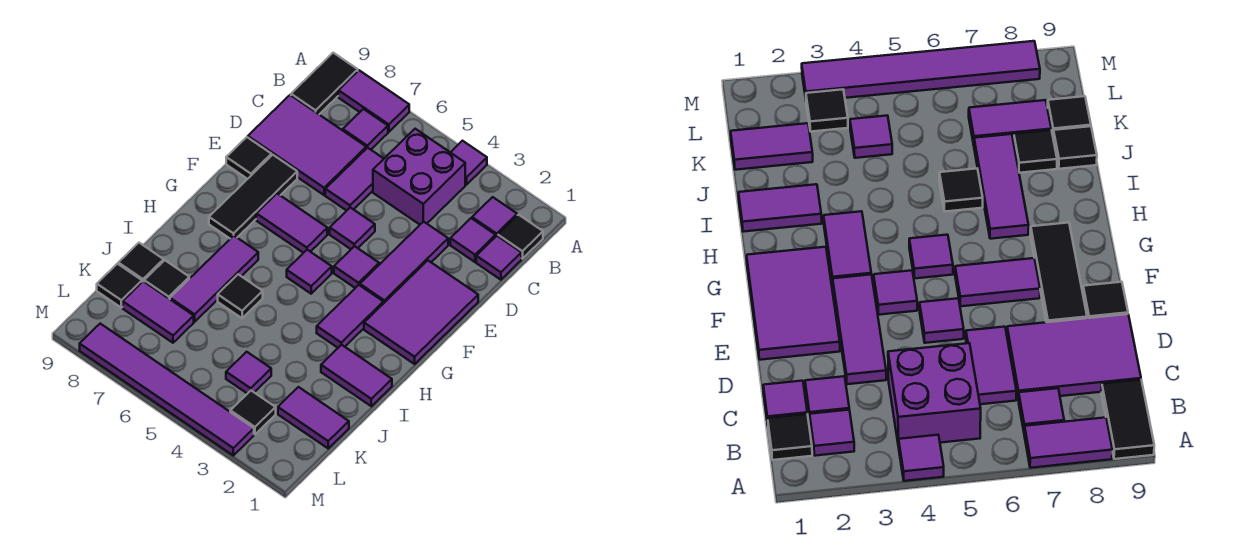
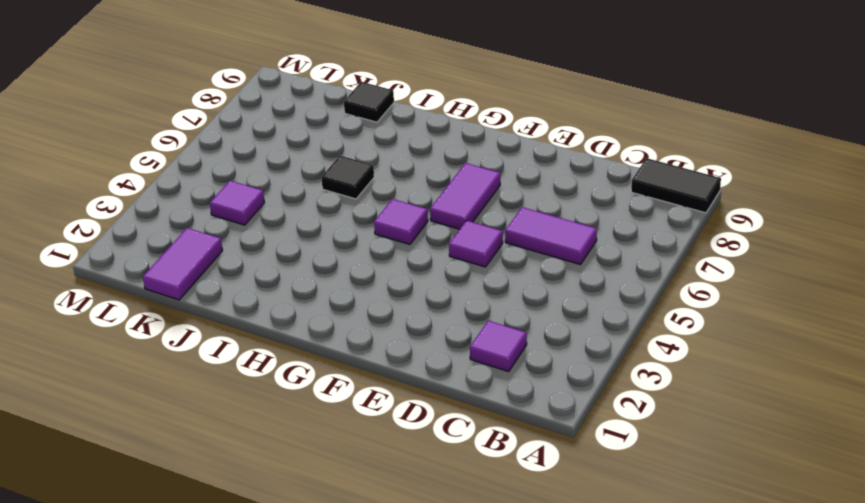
none -> purple tile A4 level 1
none -> purple tile A7:A8 level 1
none -> black tile B1 level 1
none -> purple tile B2 level 1

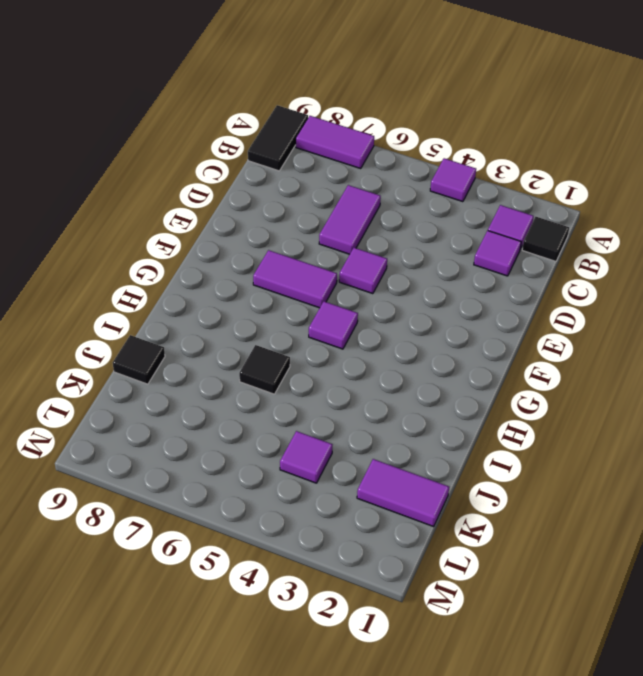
none -> purple brick B4:C5 level 1
none -> purple tile B7 level 1
none -> purple tile C1 level 1
none -> purple tile C7:D9 level 1

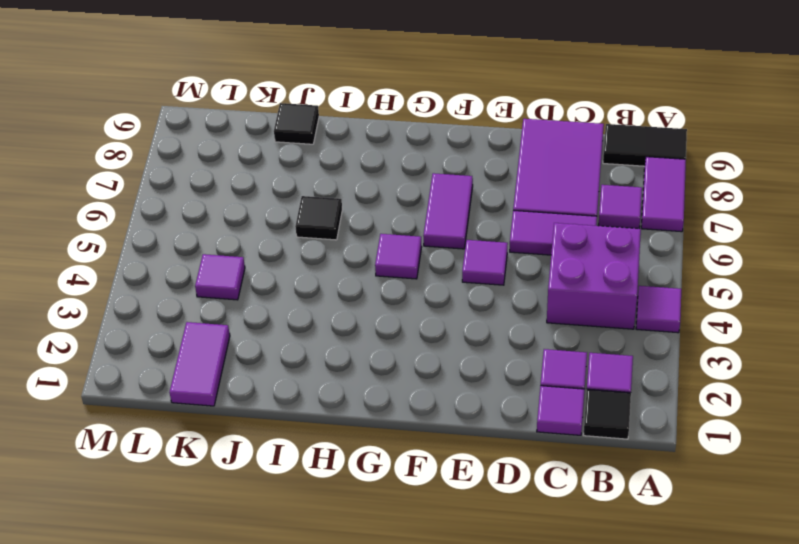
none -> purple tile D3:F3 level 1
none -> purple tile E1:G2 level 1
none -> black tile E8:G8 level 1
none -> black tile E9 level 1

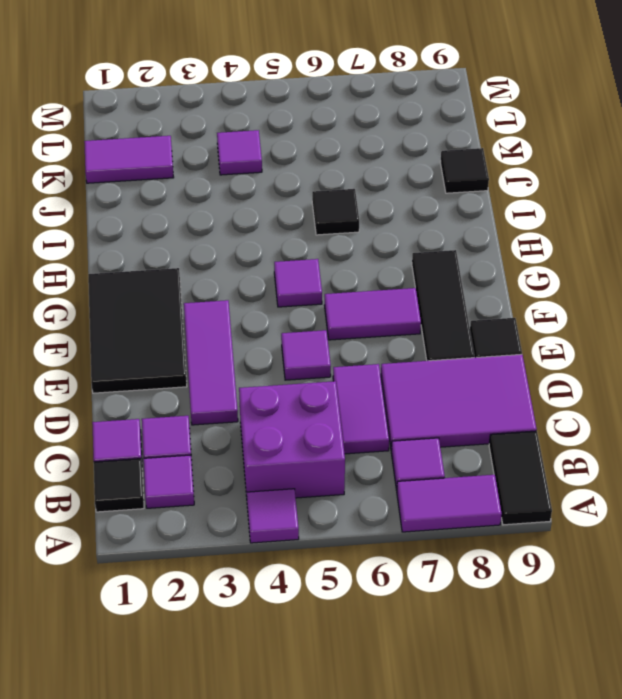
black tile E1:G2 level 1 -> purple tile E1:G2 level 1
none -> purple tile F4 level 1
none -> purple tile G3:H3 level 1
none -> purple tile H7:J7 level 1
none -> purple tile I1:I2 level 1

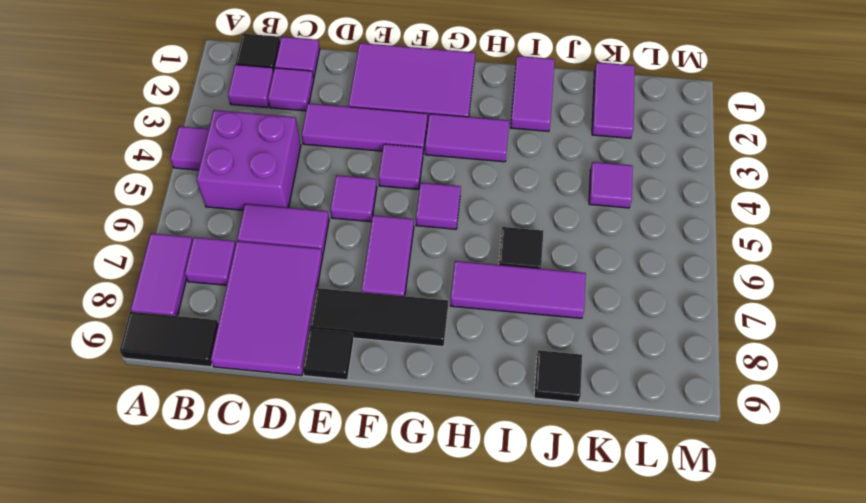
none -> black tile J8 level 1
none -> purple tile K7:K8 level 1
none -> black tile K9 level 1
none -> black tile L3 level 1

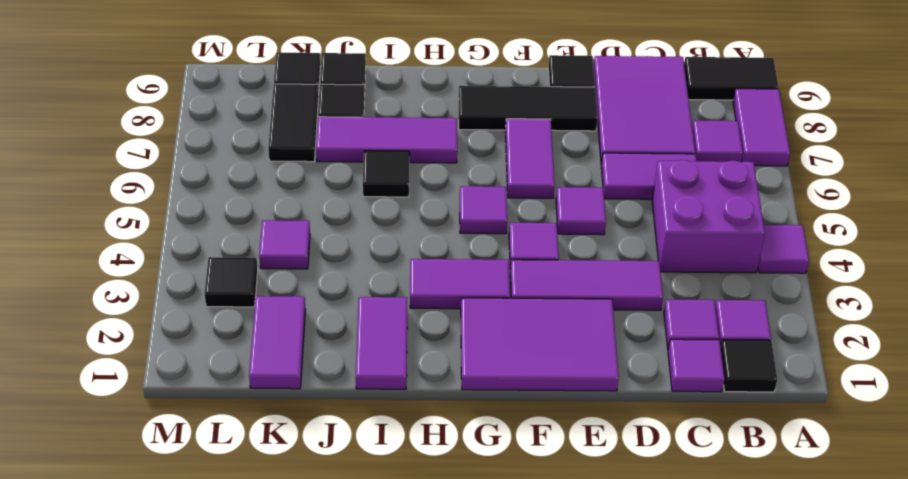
black tile K7:K8 level 1 -> purple tile K7:K8 level 1
none -> purple tile M3:M8 level 1

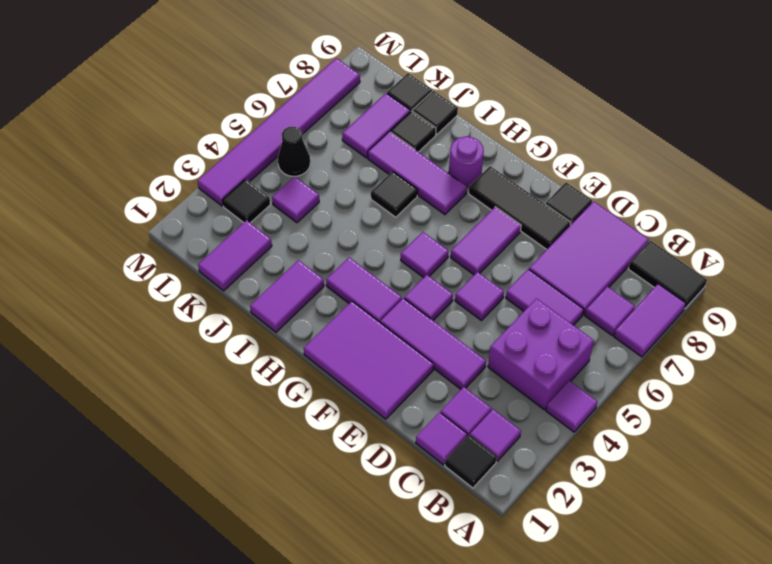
purple round brick H8 level 1 -> none
black cone L5 level 1 -> none

